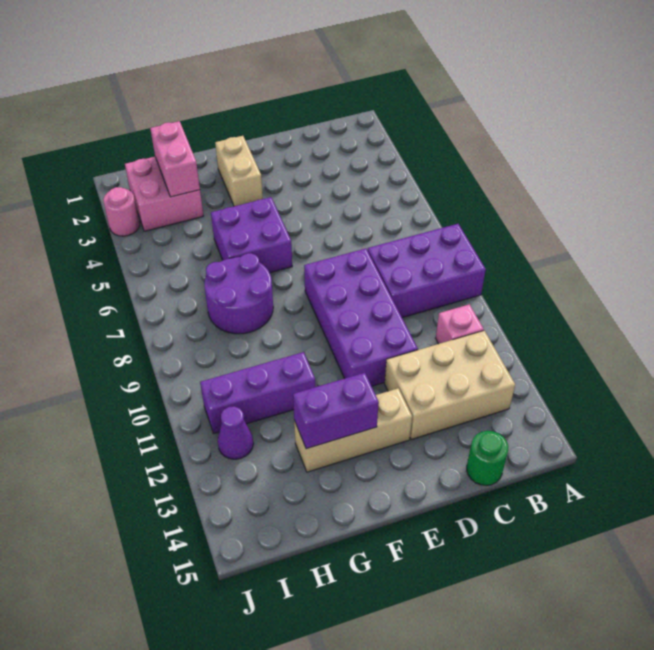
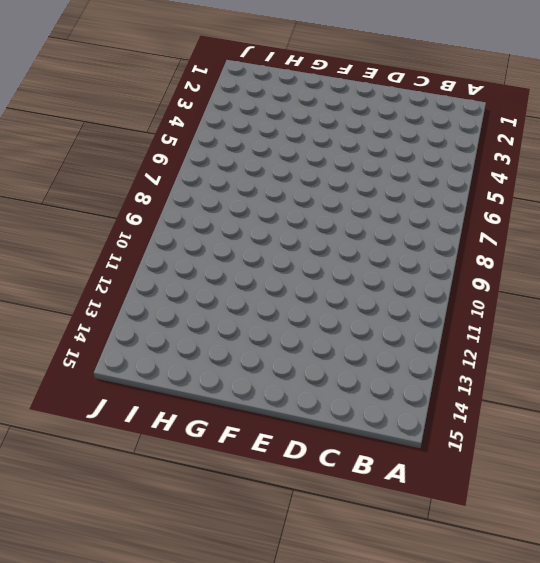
none -> purple brick A8:C9 level 1
none -> pink brick B11 level 1
none -> tan brick B12:D13 level 1

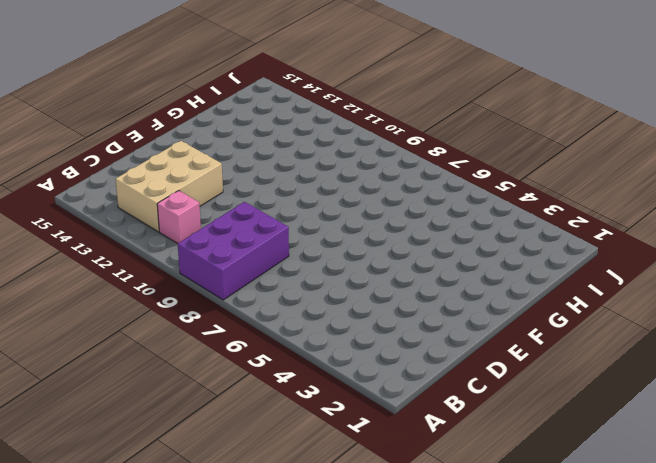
none -> green round brick C15 level 1
none -> purple brick D8:E11 level 1
none -> tan brick E13:G13 level 1

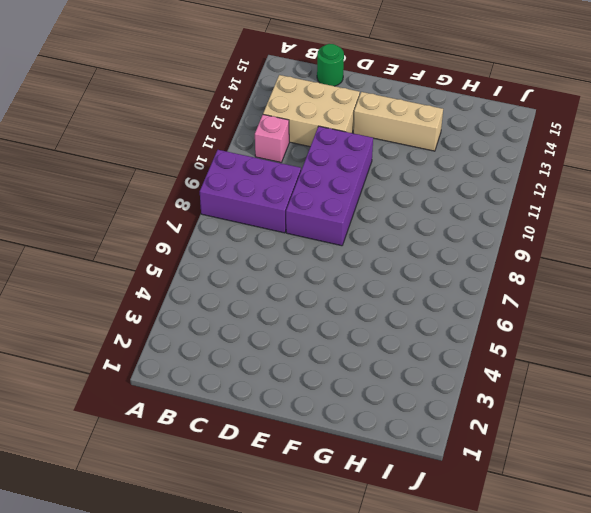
none -> tan brick F2:F3 level 1
none -> purple brick F5:G6 level 1
none -> purple round brick G7:H8 level 1

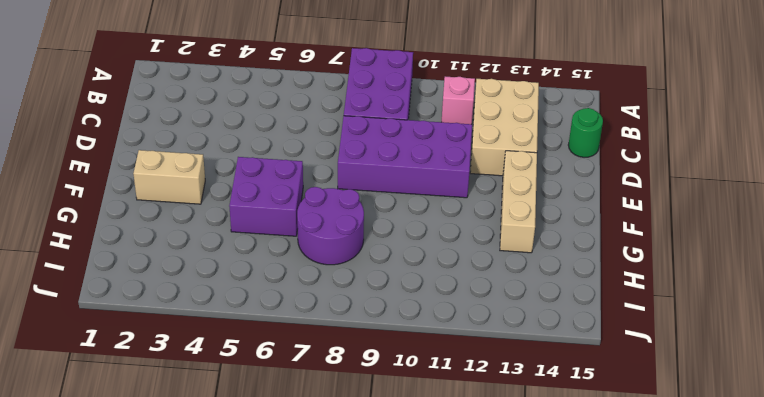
none -> purple brick G11:I11 level 1
none -> pink brick H2:I3 level 1
none -> purple cone I12 level 1

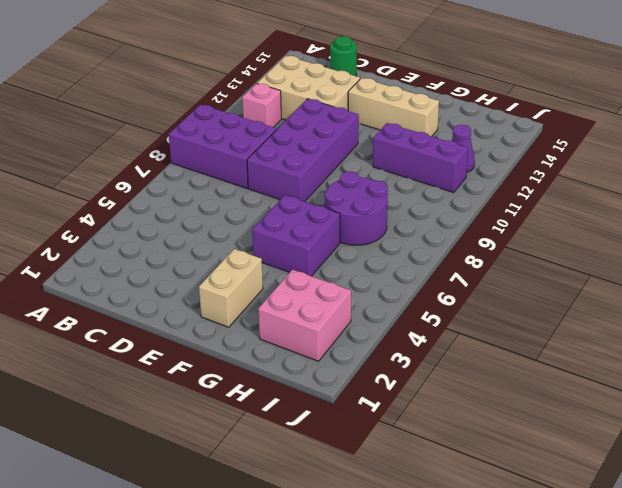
none -> pink round brick J3 level 1
none -> purple brick F13:G13 level 2
none -> pink brick H2:H3 level 2

